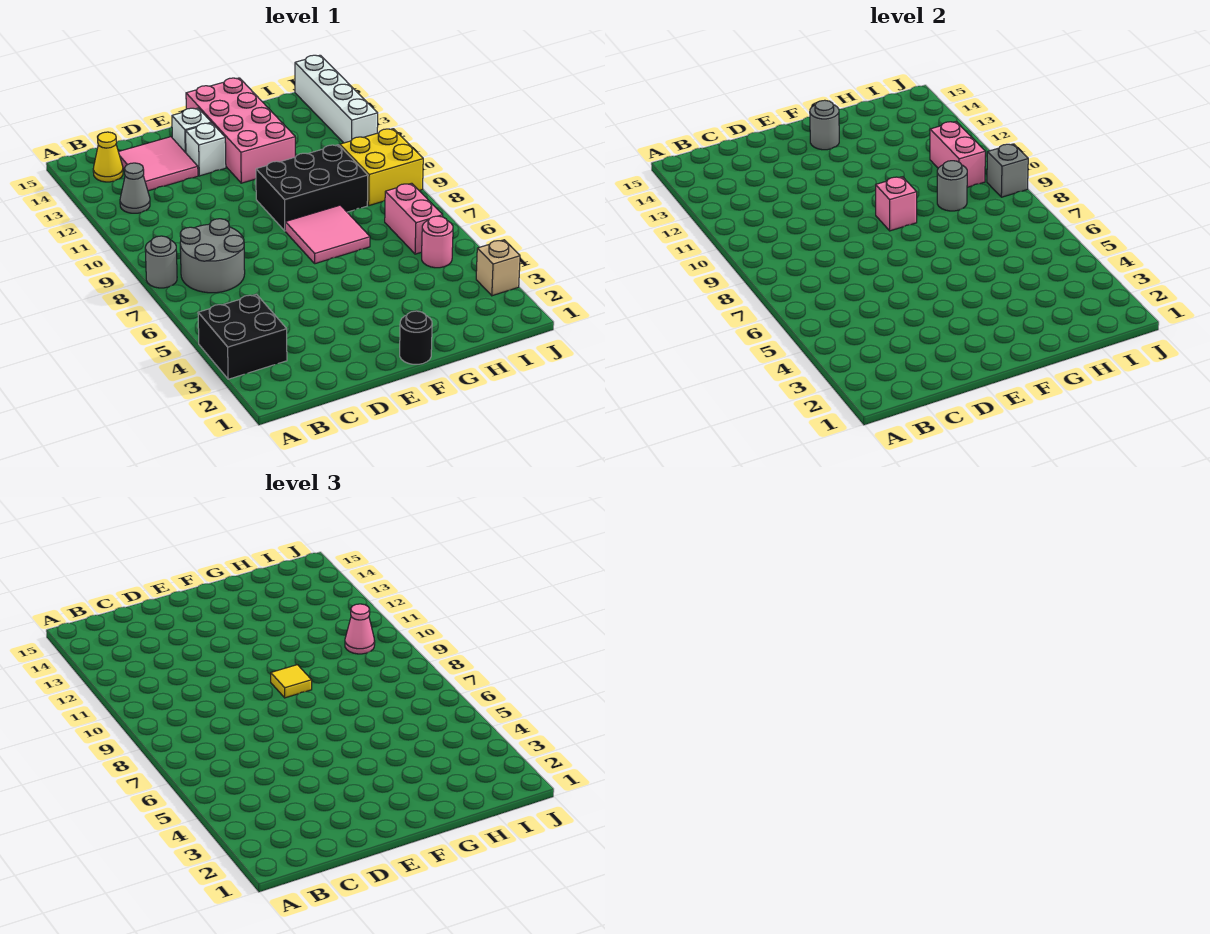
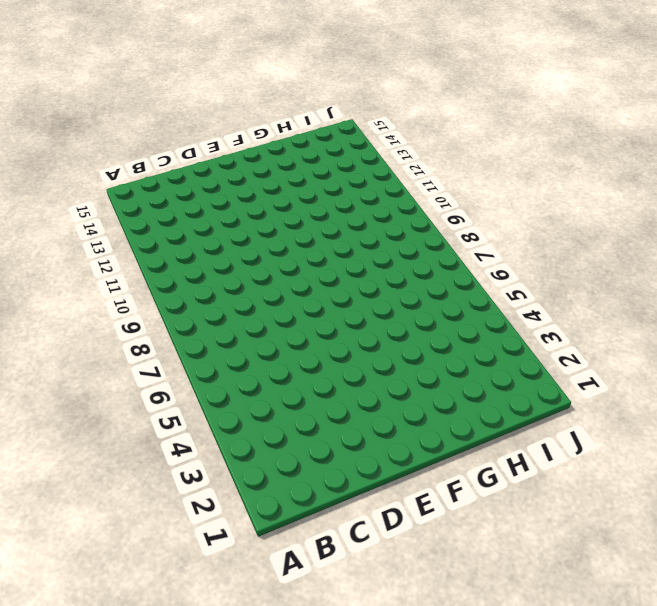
none -> black brick A3:B4 level 1
none -> grey round brick A8 level 1
none -> grey round brick B7:C8 level 1

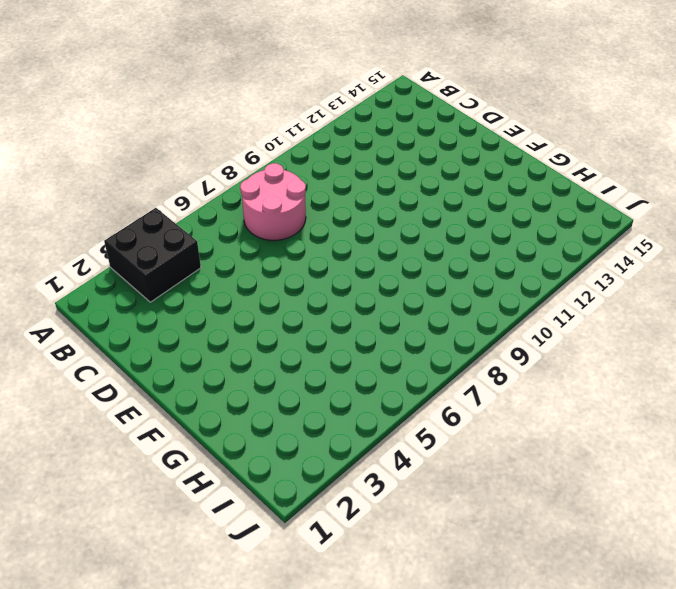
pink round brick B7:C8 level 1 -> grey round brick B7:C8 level 1
none -> grey round brick A8 level 1
none -> grey cone B12 level 1
none -> yellow cone B14 level 1

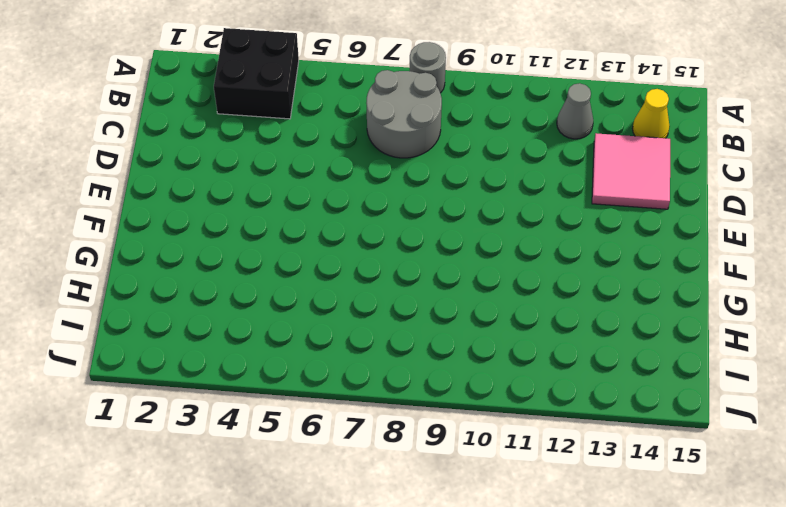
none -> white brick E13 level 1
none -> white brick E14 level 1
none -> black round brick F1 level 1

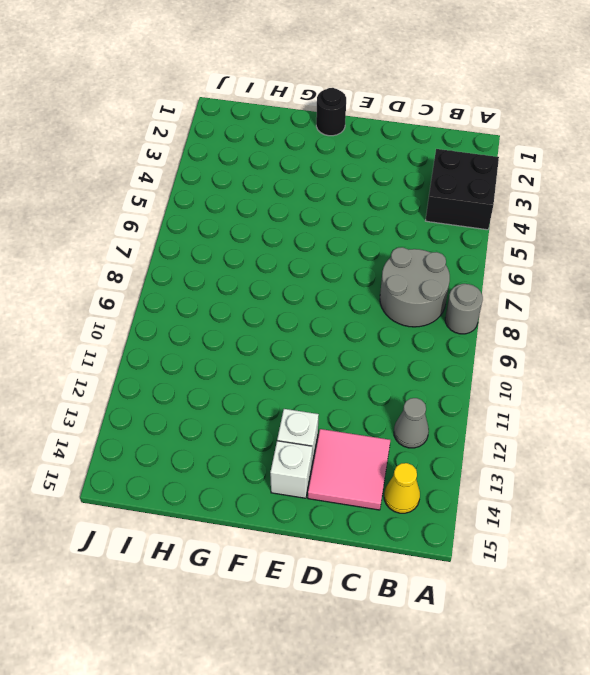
none -> pink tile F7:G8 level 1
none -> black brick F9:H10 level 1
none -> pink brick F12:G15 level 1

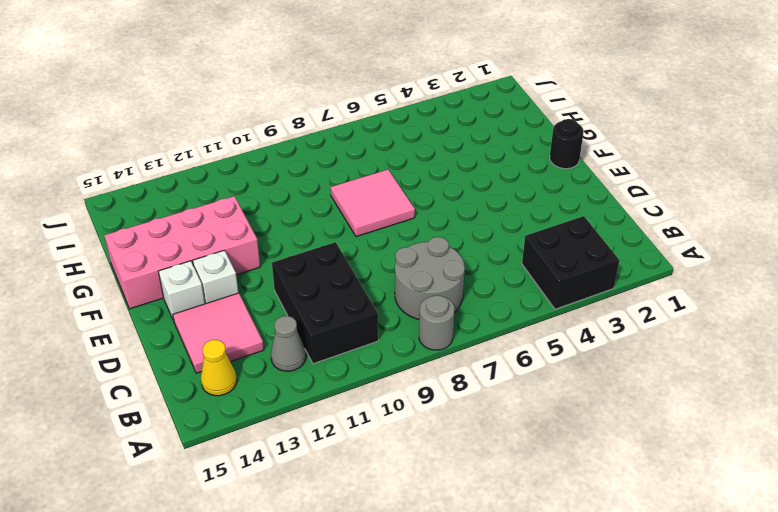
black brick B10:D11 level 1 -> black brick F9:H10 level 1
none -> pink round brick I5 level 1
none -> pink brick I6:I7 level 1
none -> yellow brick I9:J10 level 1

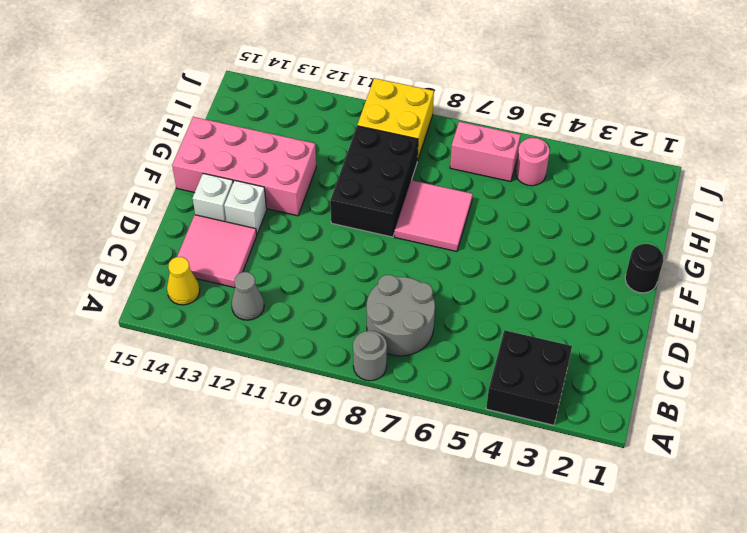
none -> tan brick J3 level 1
none -> white brick J12:J15 level 1
none -> pink brick F9 level 2

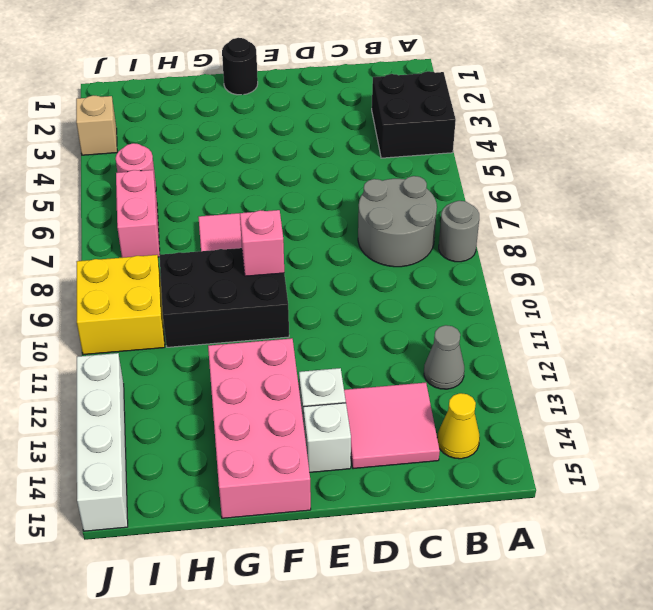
none -> grey round brick F14 level 2
none -> grey round brick H9 level 2
none -> pink brick I10:I11 level 2

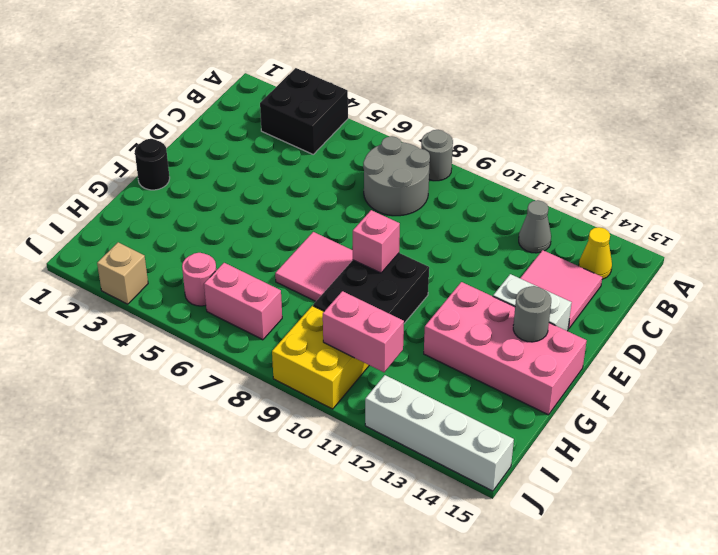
none -> grey round brick H9 level 2
none -> grey brick J9 level 2
none -> yellow tile F9 level 3

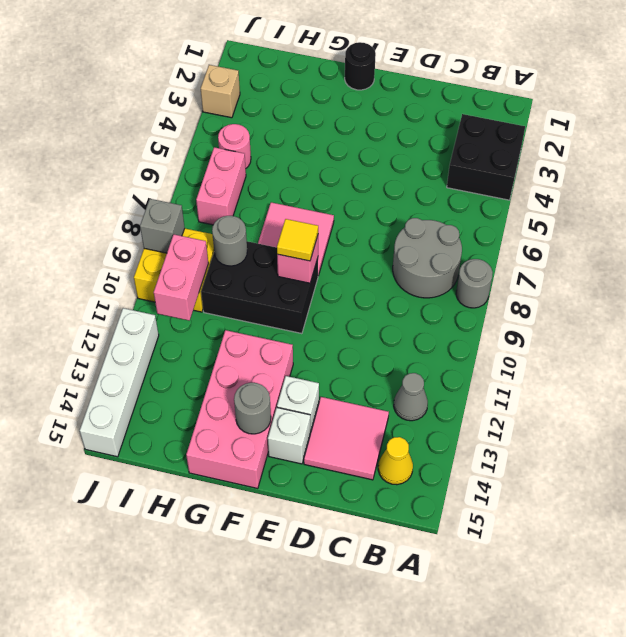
none -> pink cone I10 level 3

